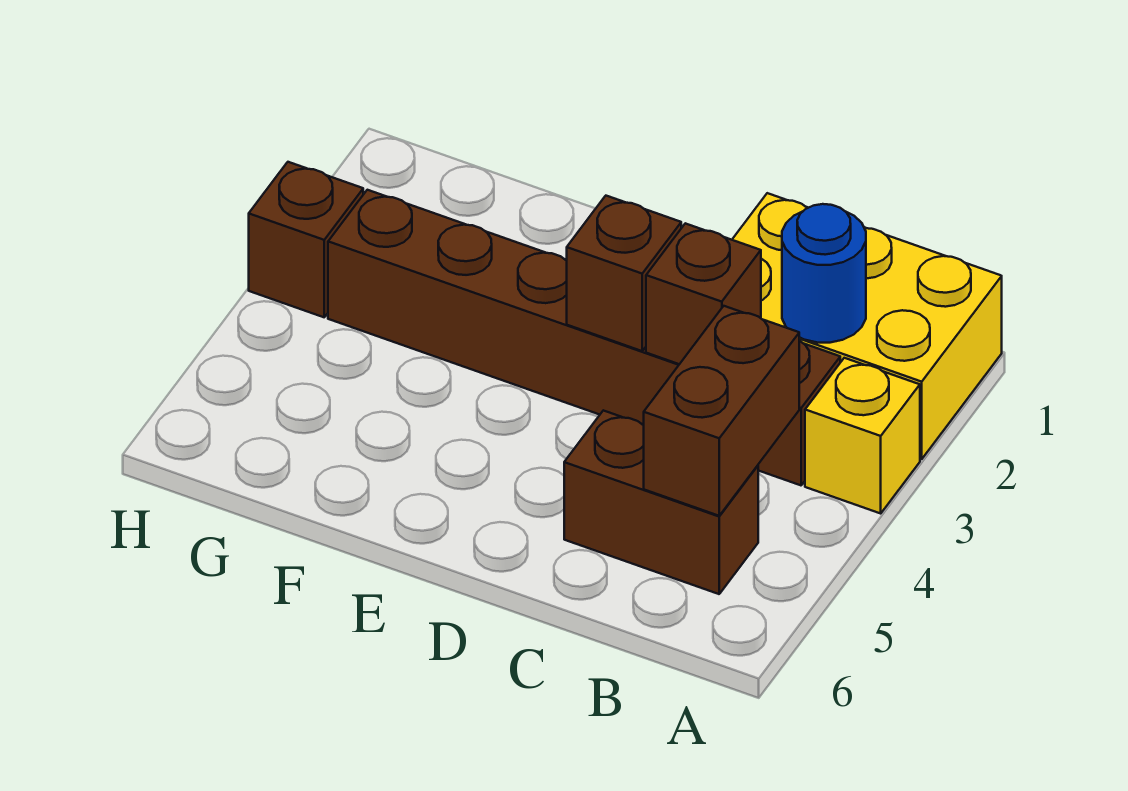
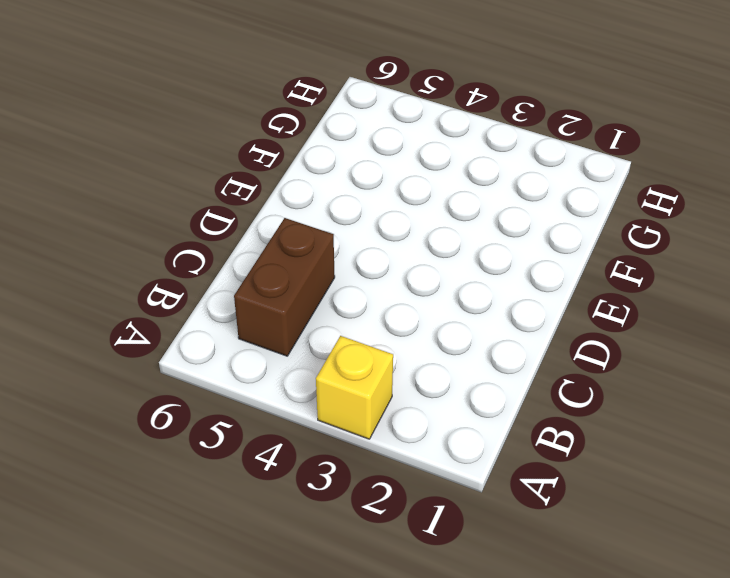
none -> yellow brick A1:C2 level 1
none -> brown brick B3:G3 level 1

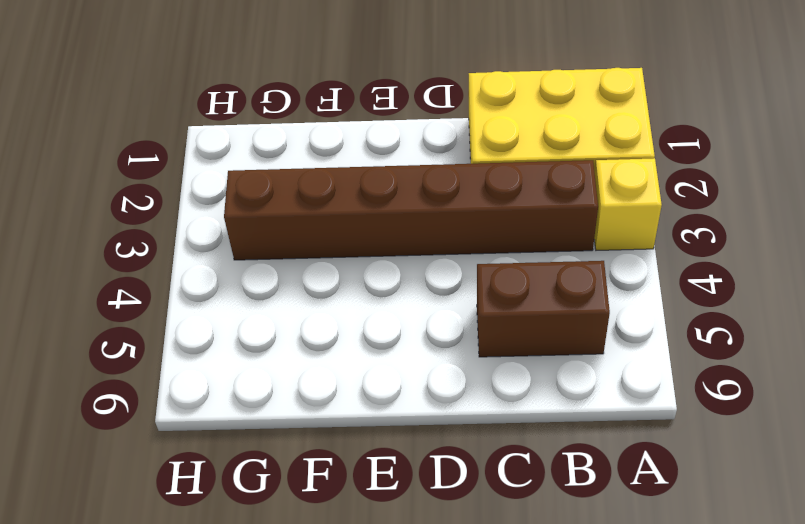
none -> brown brick H3 level 1
none -> blue round brick B2 level 2

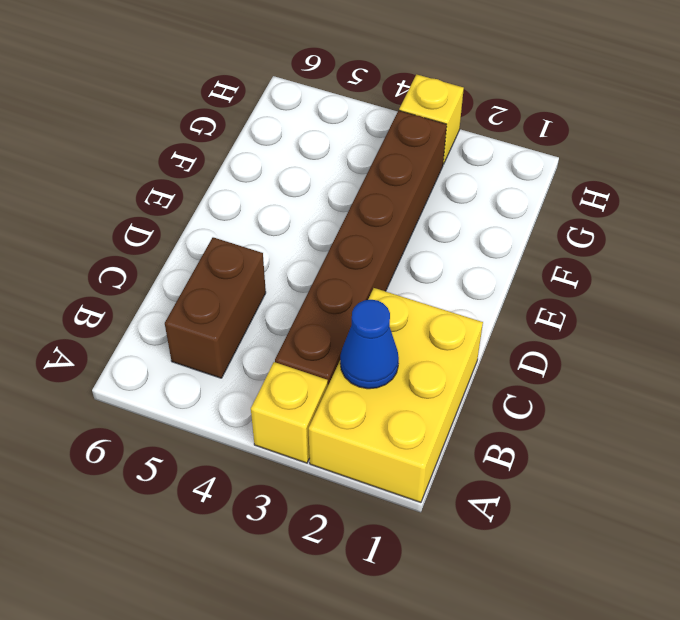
blue cone B2 level 2 -> blue round brick B2 level 2
yellow brick H3 level 1 -> brown brick H3 level 1
none -> brown brick B4:B5 level 2
none -> brown brick C3 level 2

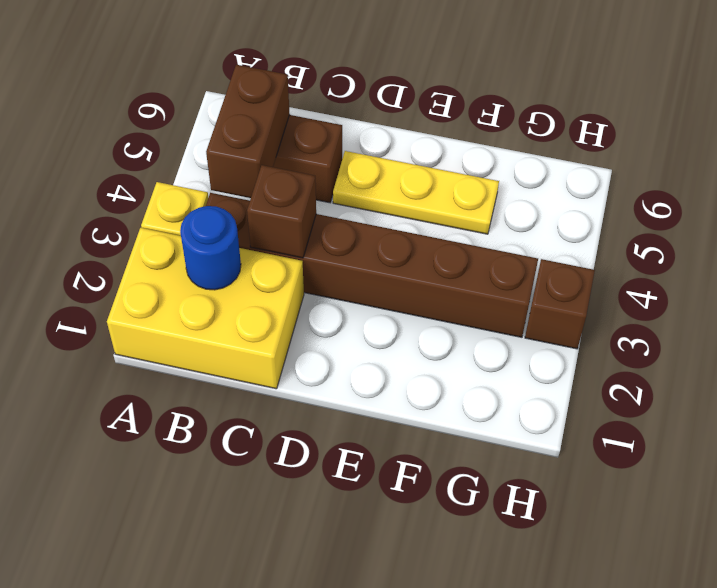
yellow plate D5:F5 level 1 -> none
none -> brown brick D3 level 2

